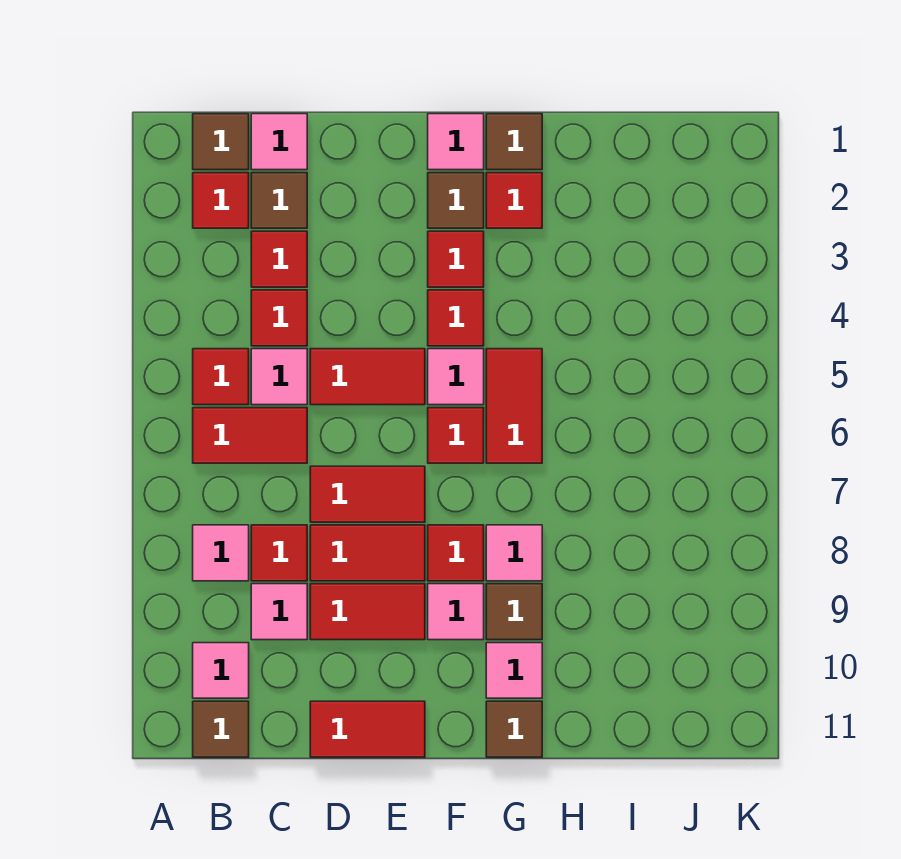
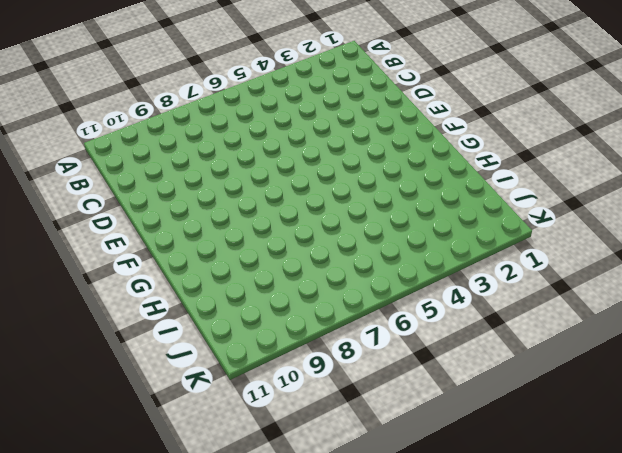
none -> brown tile B1 level 1
none -> red tile B2 level 1
none -> red tile B5 level 1
none -> red tile B6:C6 level 1

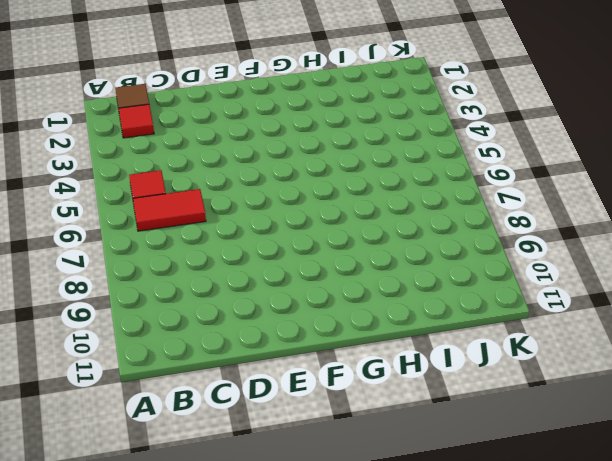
none -> pink tile B8 level 1
none -> pink tile B10 level 1
none -> brown tile B11 level 1
none -> pink tile C1 level 1

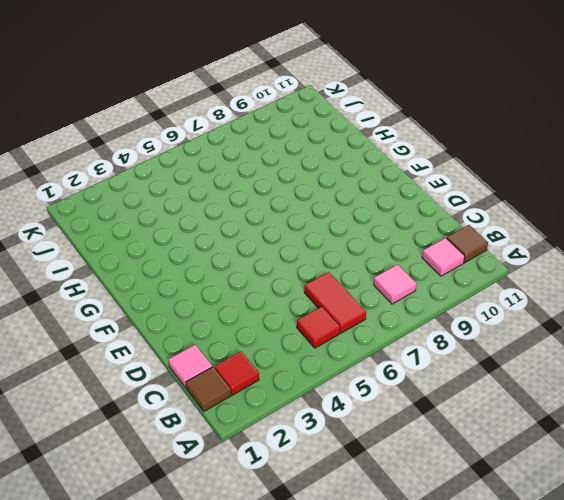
none -> brown tile C2 level 1
none -> red tile C3 level 1
none -> red tile C4 level 1
none -> pink tile C5 level 1

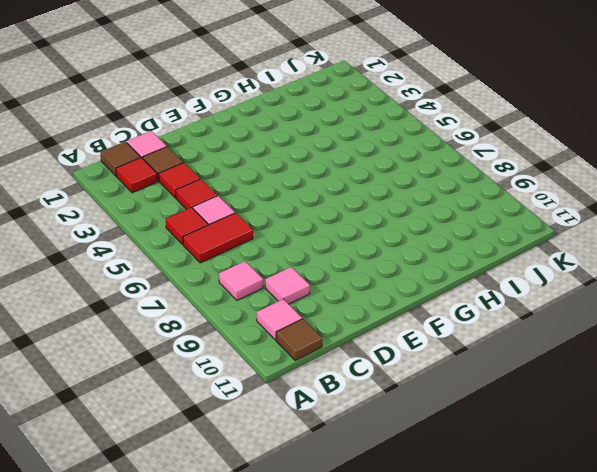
none -> red tile C8 level 1
none -> red tile D5:E5 level 1
none -> red tile D7:E7 level 1
none -> red tile D8:E8 level 1

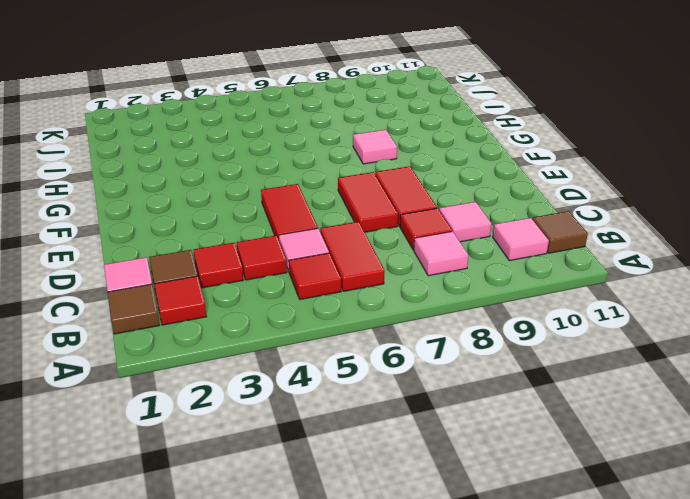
none -> red tile D9:E9 level 1
none -> red tile D11:E11 level 1
none -> pink tile F1 level 1
none -> brown tile F2 level 1

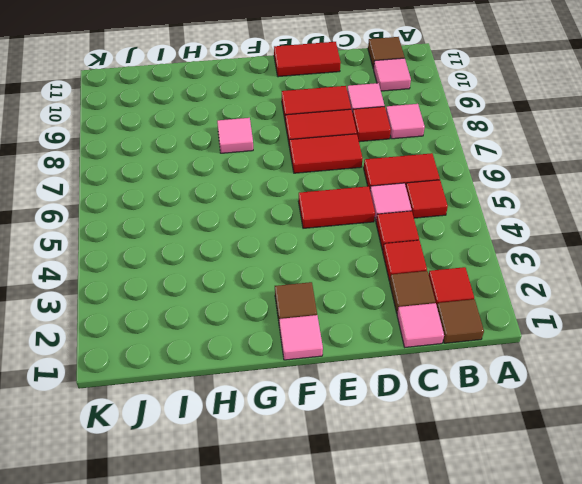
none -> red tile F3 level 1
none -> red tile F4 level 1
none -> pink tile F5 level 1
none -> red tile F6 level 1

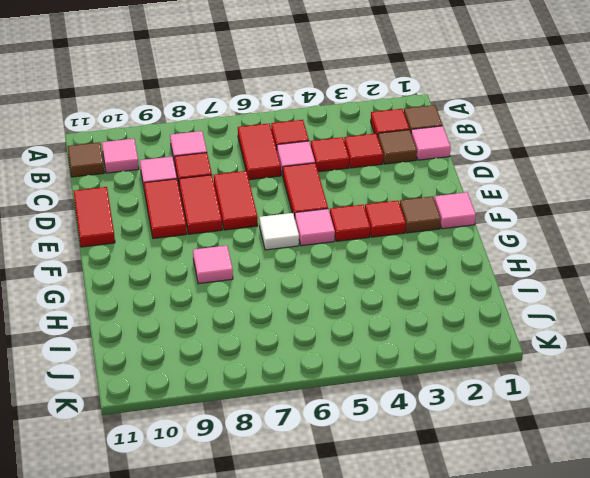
white tile F6 level 1 -> red tile F6 level 1
none -> red tile F8 level 1
none -> pink tile F9 level 1
none -> brown tile G1 level 1
none -> red tile G2 level 1

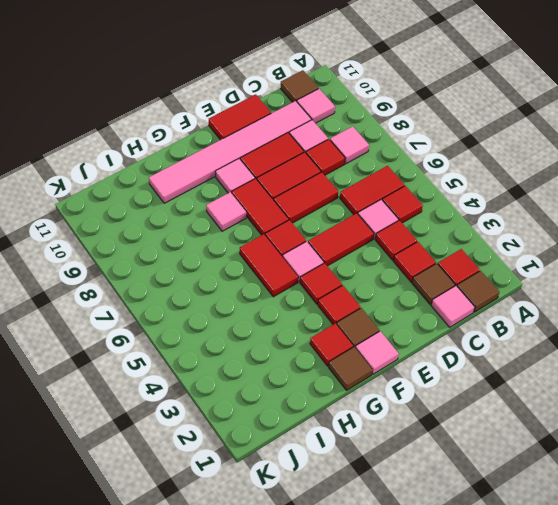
pink tile C10:H10 level 1 -> pink tile G10 level 1
red tile F7:F8 level 1 -> red tile F8 level 1
none -> brown tile G9 level 1
none -> brown tile G11 level 1

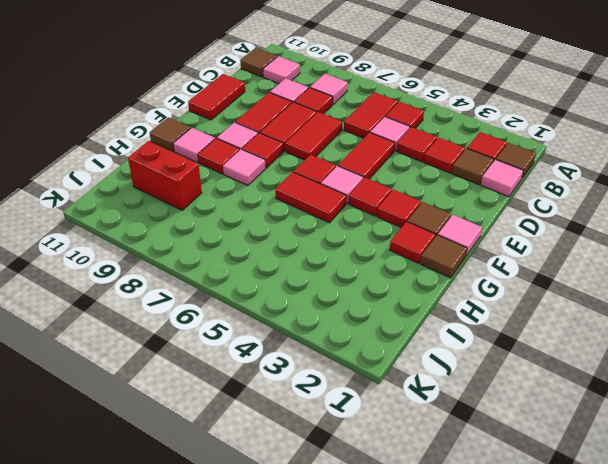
red tile G9 level 1 -> brown tile G9 level 1
red brick I9:I10 level 1 -> none

